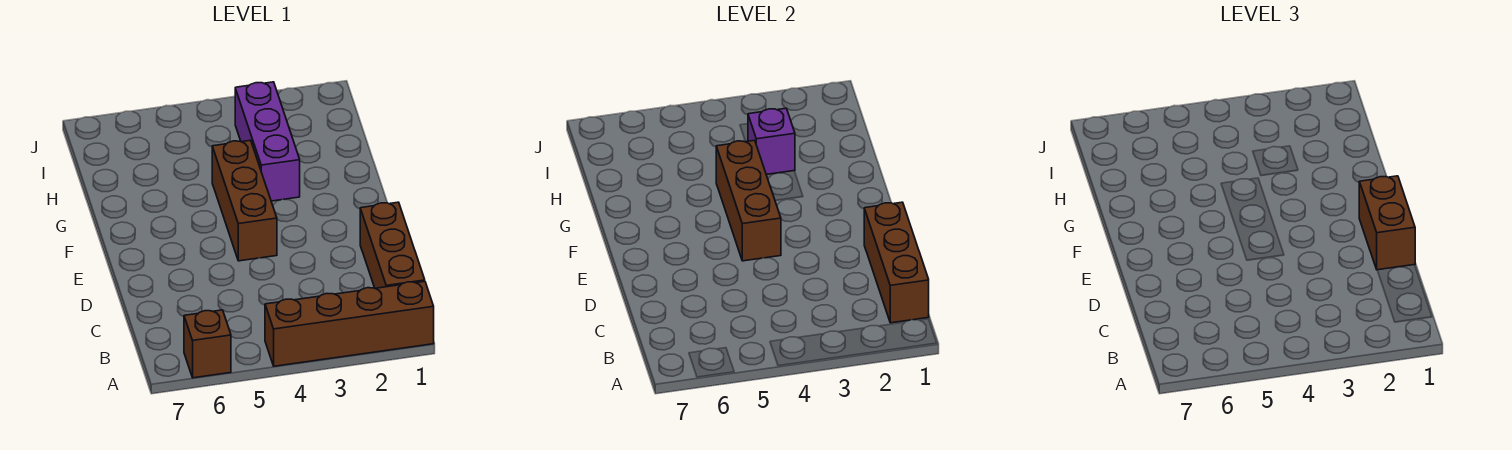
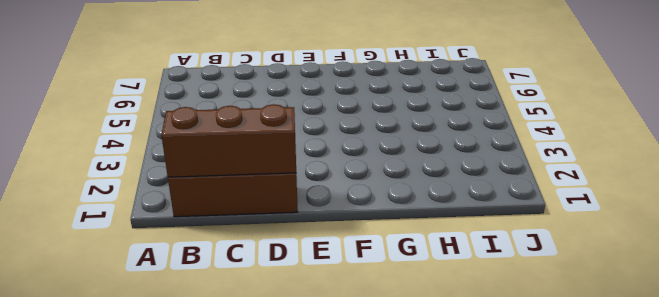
none -> brown brick A1:A4 level 1
none -> brown brick A6 level 1

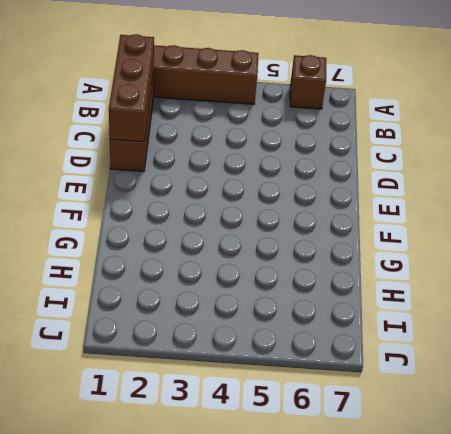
none -> brown brick E4:G4 level 1
none -> purple brick G3:I3 level 1

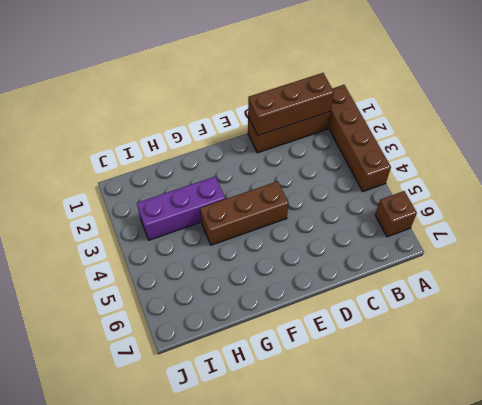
none -> brown brick E4:G4 level 2
none -> purple brick H3 level 2

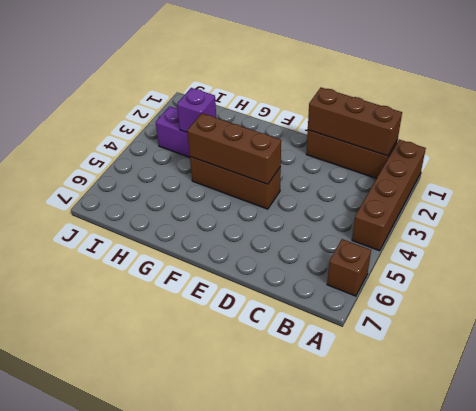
none -> brown brick D1:E1 level 3

